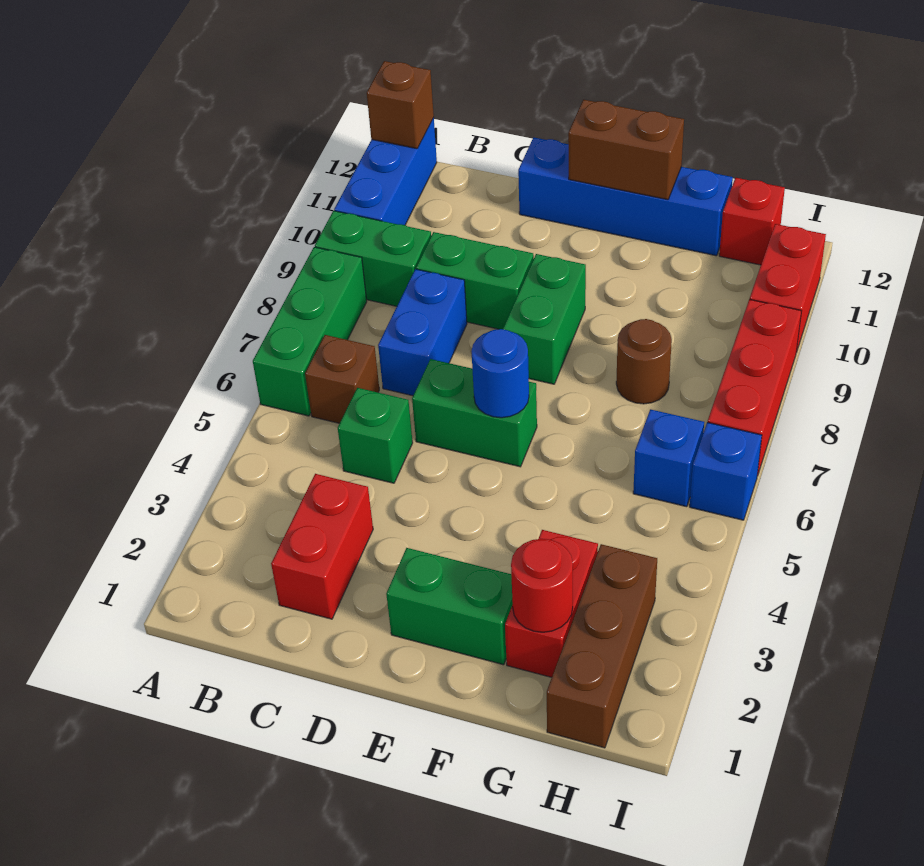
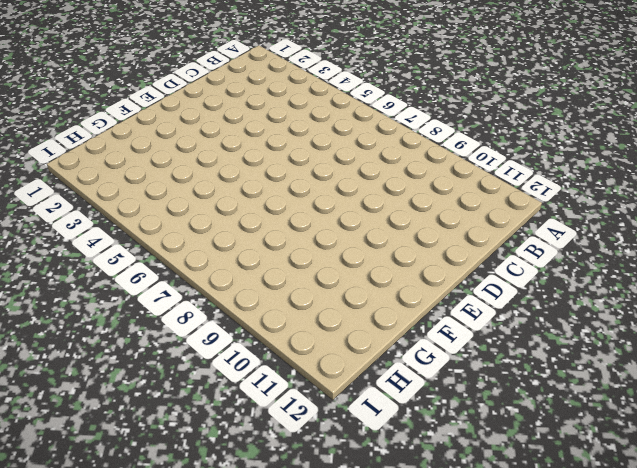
none -> green brick A6:A8 level 1
none -> green brick A9:B9 level 1
none -> blue brick A10:A12 level 1

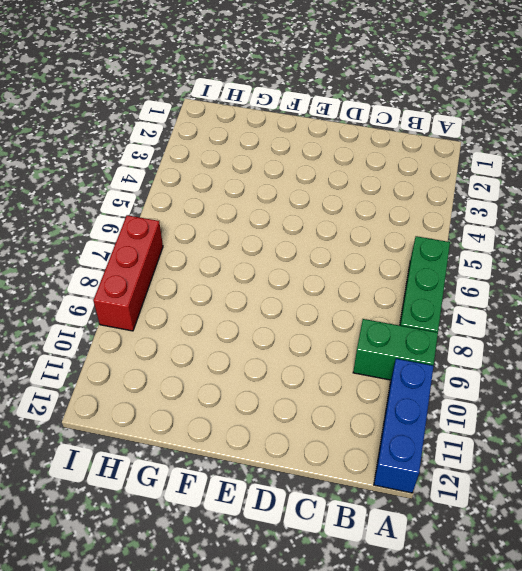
none -> brown brick B6 level 1
none -> red brick C2:C3 level 1
none -> green brick C5 level 1

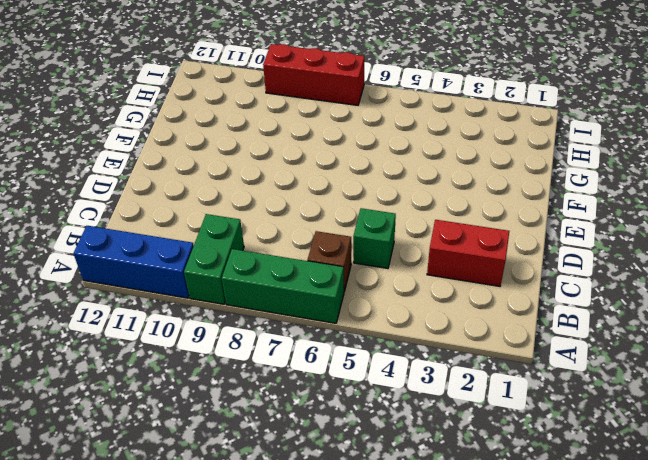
none -> blue brick C7:C8 level 1
none -> green brick C9:D9 level 1
none -> green brick D6:E6 level 1

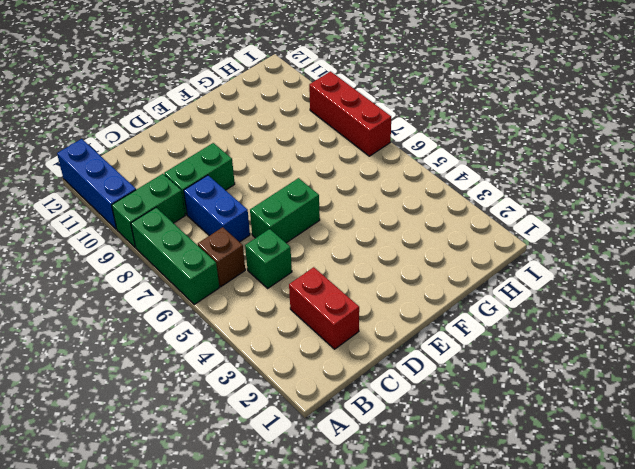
none -> blue brick D12:G12 level 1
none -> green brick E2:F2 level 1
none -> green brick E8:E9 level 1

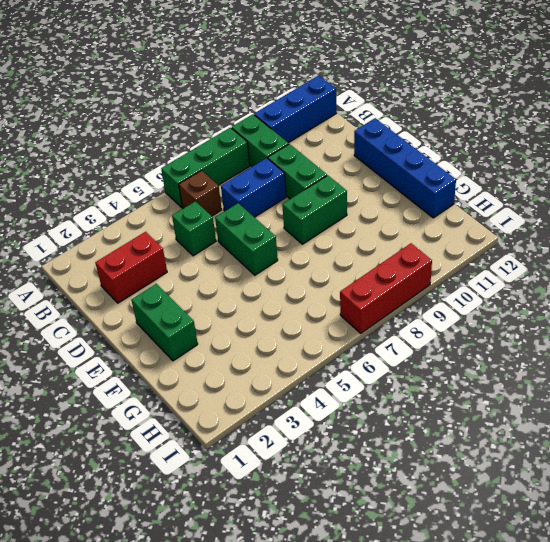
none -> red brick G2:G3 level 1
none -> brown round brick G8 level 1
none -> brown brick H1:H3 level 1

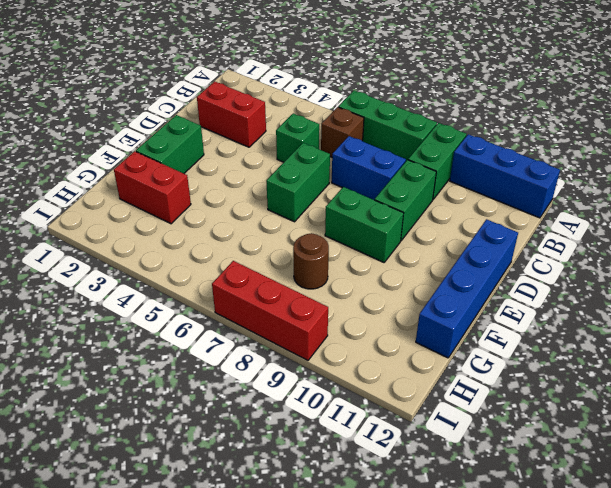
none -> brown brick H1:H3 level 1
none -> blue brick H6 level 1
none -> red brick H12 level 1

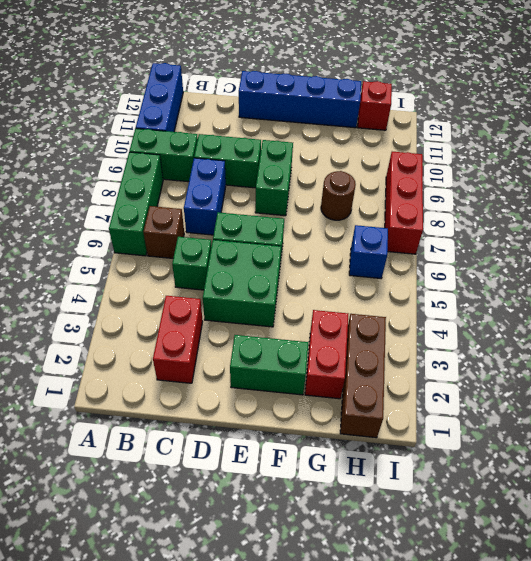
green brick D4:E5 level 1 -> none
none -> blue brick I6 level 1
none -> red brick I10:I11 level 1
none -> brown brick A12 level 2

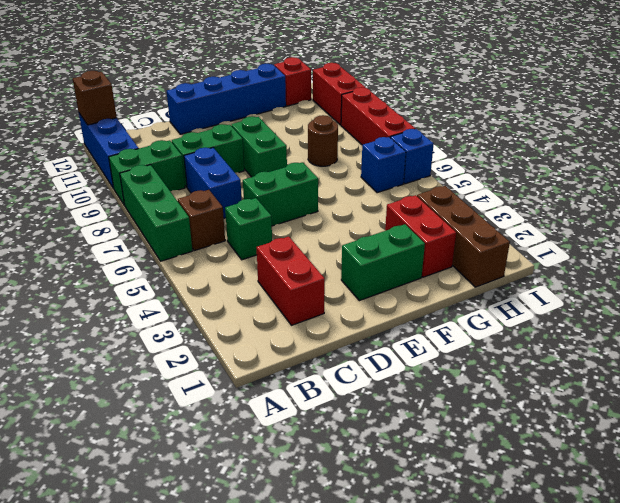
none -> blue round brick E6 level 2
none -> brown brick E12:F12 level 2
none -> red round brick G2 level 2

